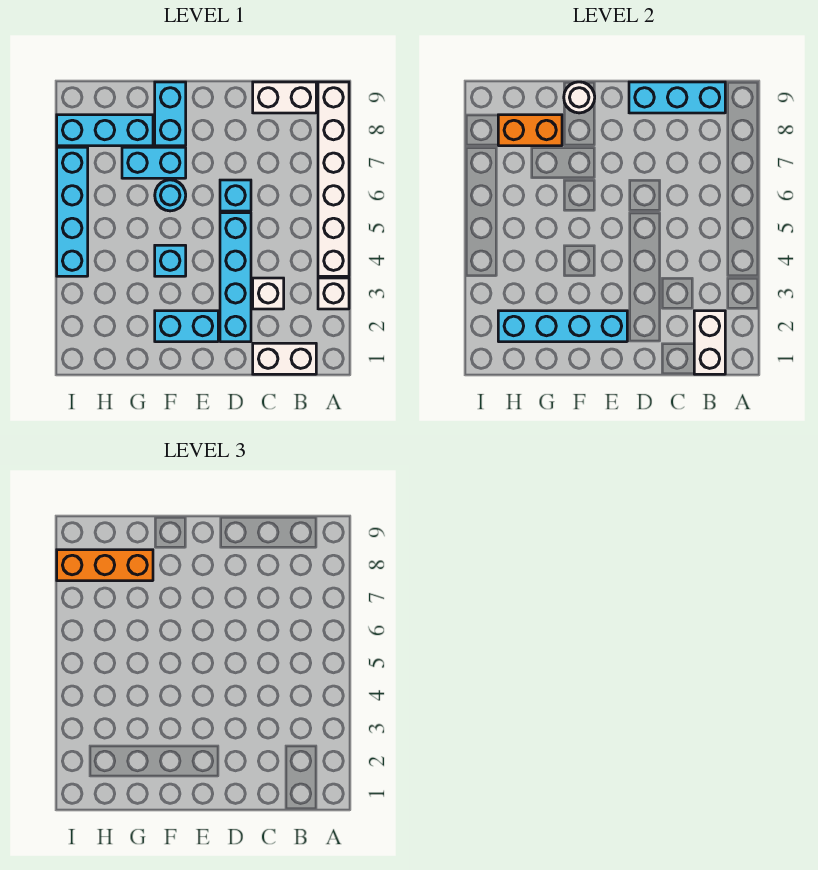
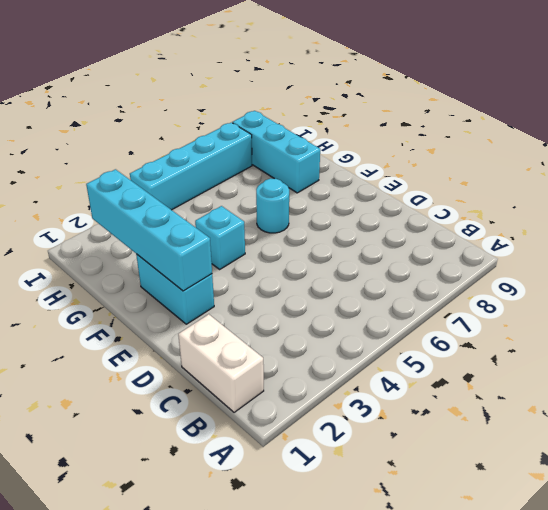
none -> white brick A3 level 1
none -> white brick A4:A9 level 1
none -> white brick B9:C9 level 1

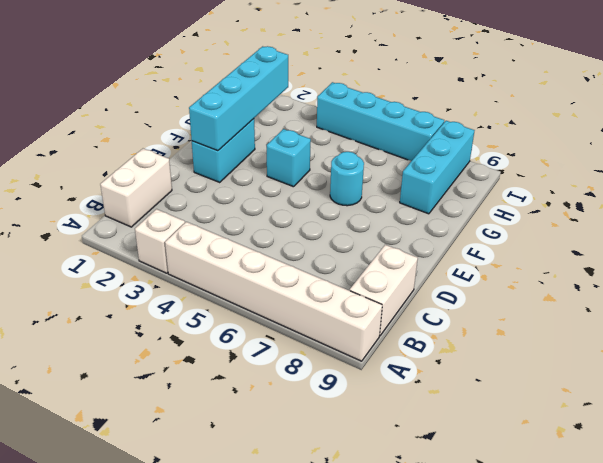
none -> white brick C3 level 1
none -> cyan brick D2:D5 level 1
none -> cyan brick D6 level 1

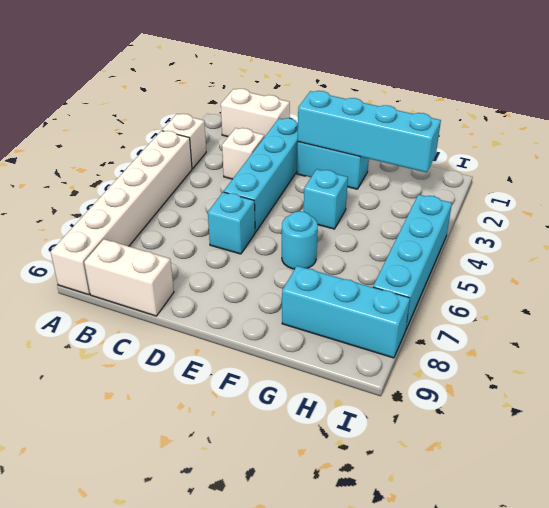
none -> cyan brick F7:G7 level 1
none -> cyan brick F8:F9 level 1
none -> white brick B1:B2 level 2

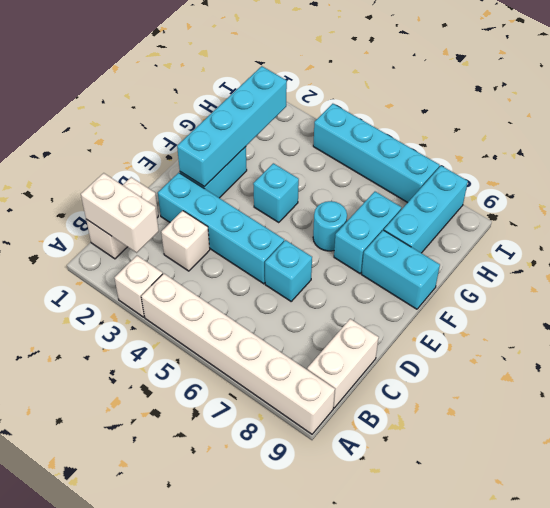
none -> cyan brick B9:D9 level 2
none -> white round brick F9 level 2
none -> orange brick G8:H8 level 2

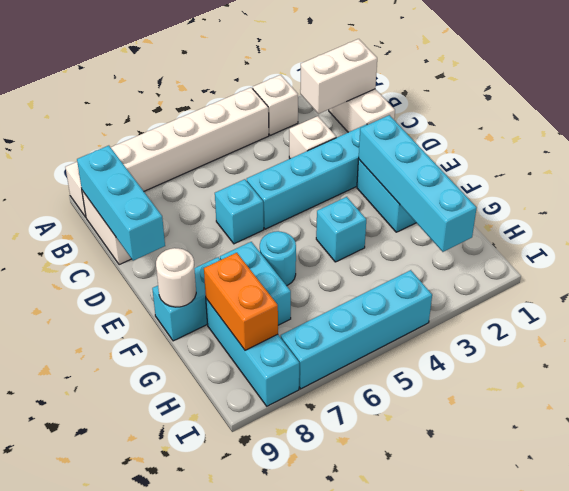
none -> orange brick G8:I8 level 3

